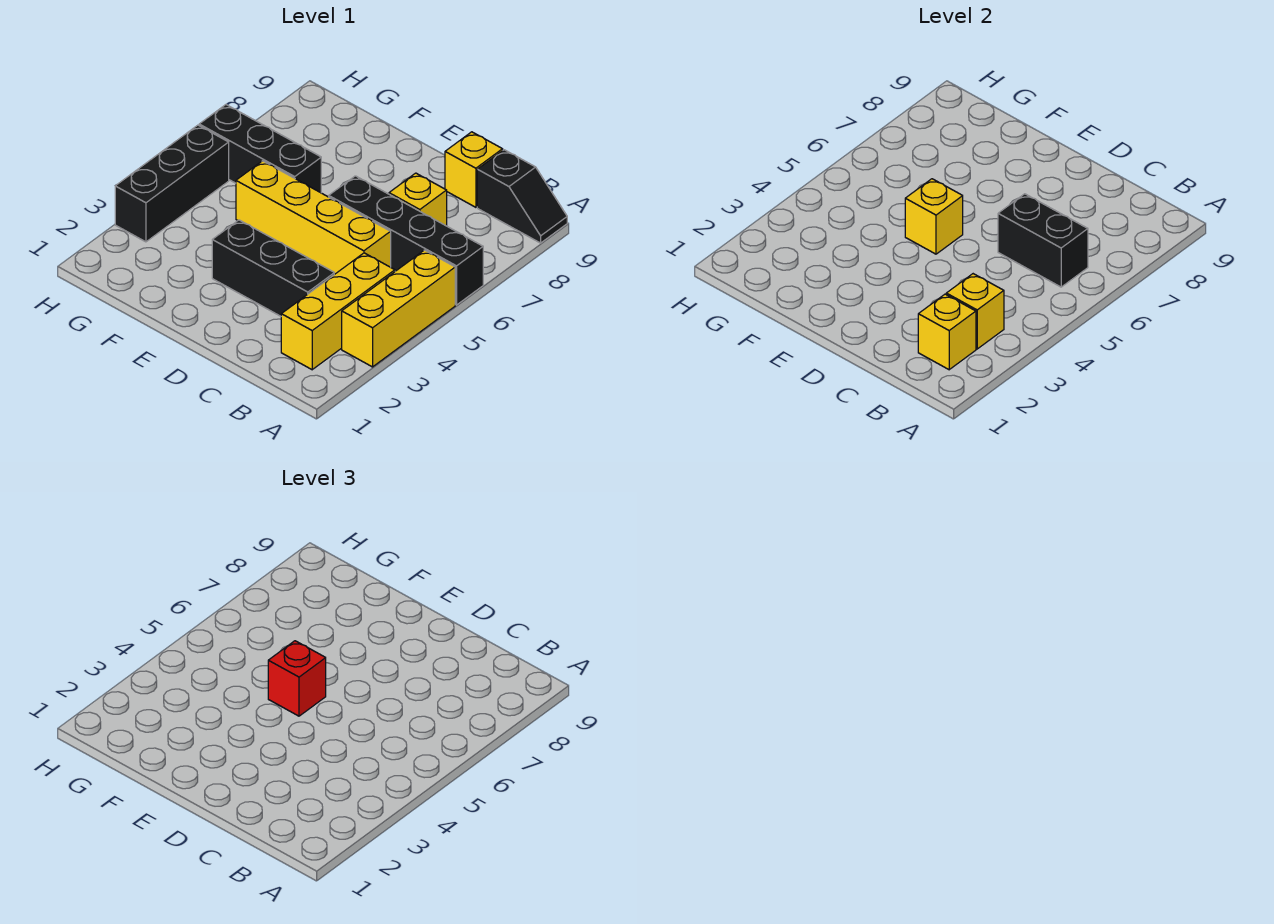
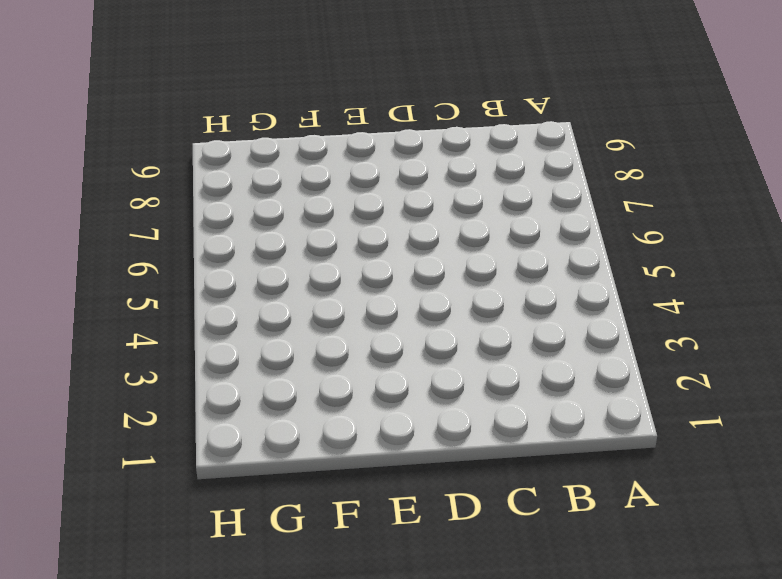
none -> yellow brick A3:A5 level 1
none -> black brick A6:D6 level 1
none -> black slope A9:B9 level 1 top B

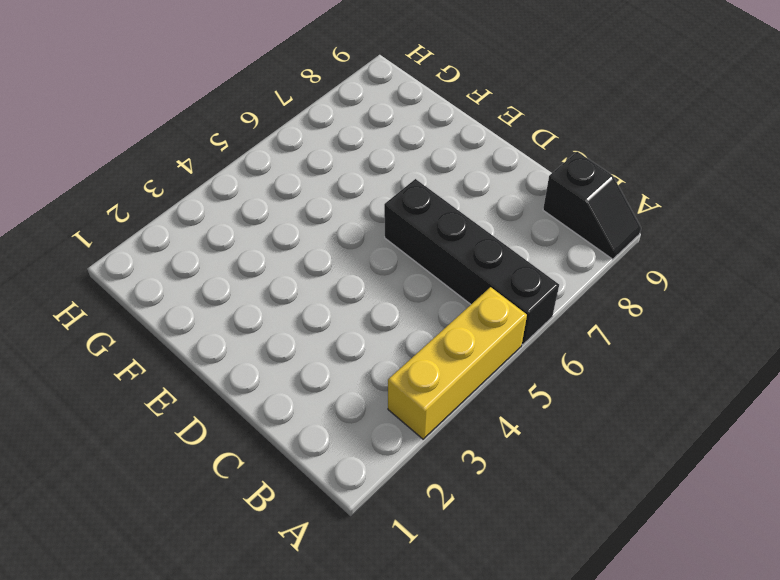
none -> yellow brick B2:B4 level 1
none -> black brick C3:E3 level 1
none -> yellow brick C5:F5 level 1

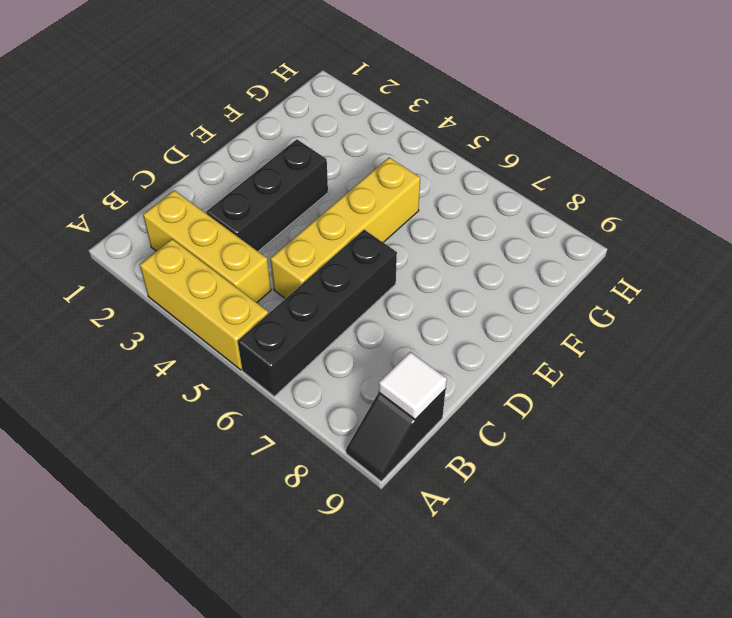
white tile B9 level 2 -> none
none -> yellow brick C7 level 1
none -> yellow brick C9 level 1
none -> black brick F6:H6 level 1

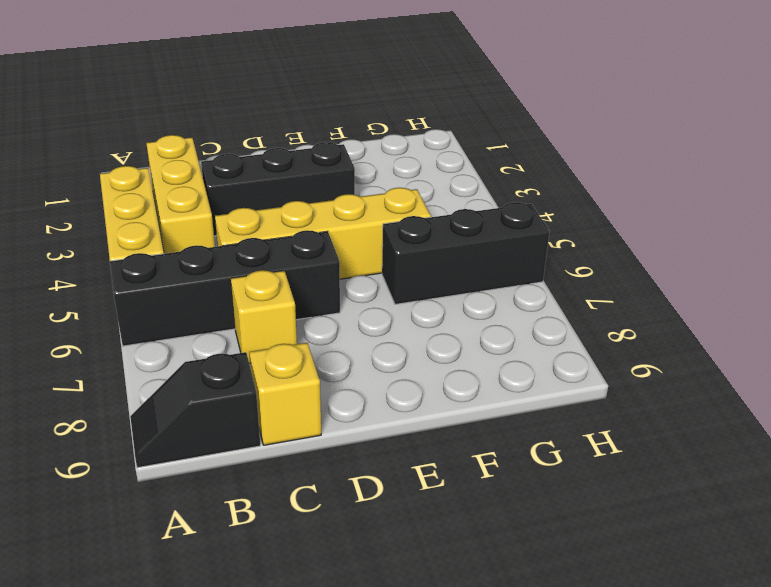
none -> black brick H3:H5 level 1
none -> yellow brick B2 level 2
none -> yellow brick B3 level 2

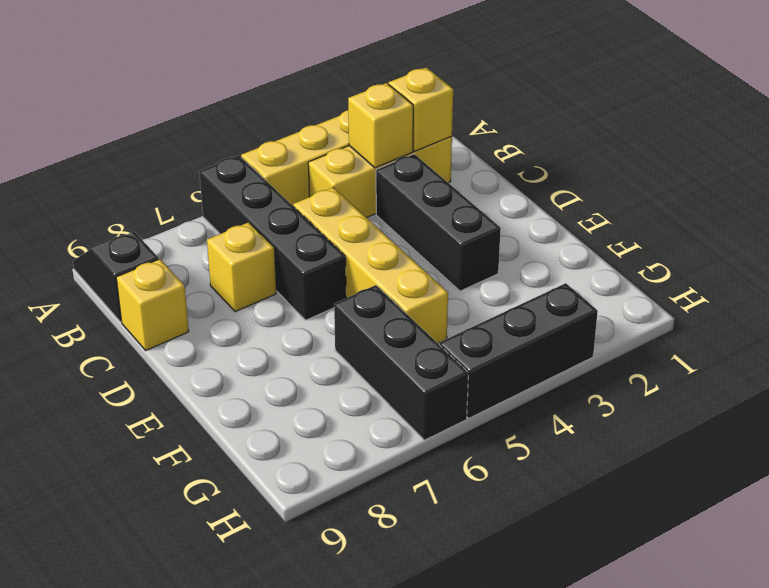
none -> black brick B6:C6 level 2
none -> yellow brick E5 level 2
none -> red brick E5 level 3

